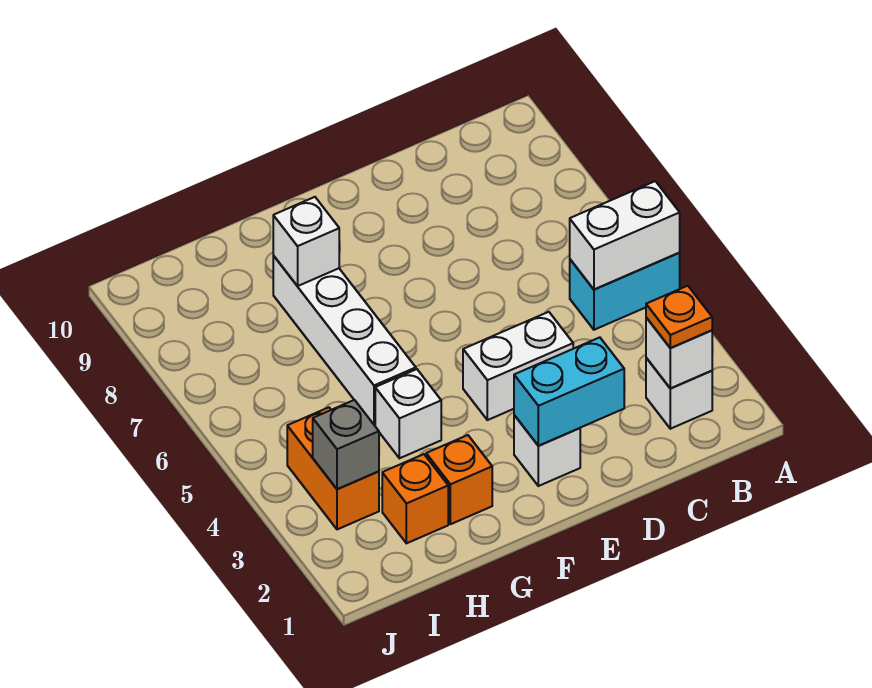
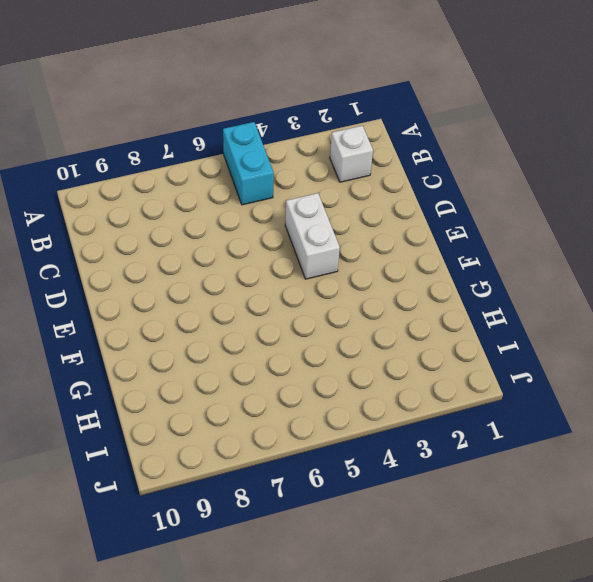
none -> white brick E2 level 1
none -> orange brick G2 level 1
none -> white brick G4 level 1

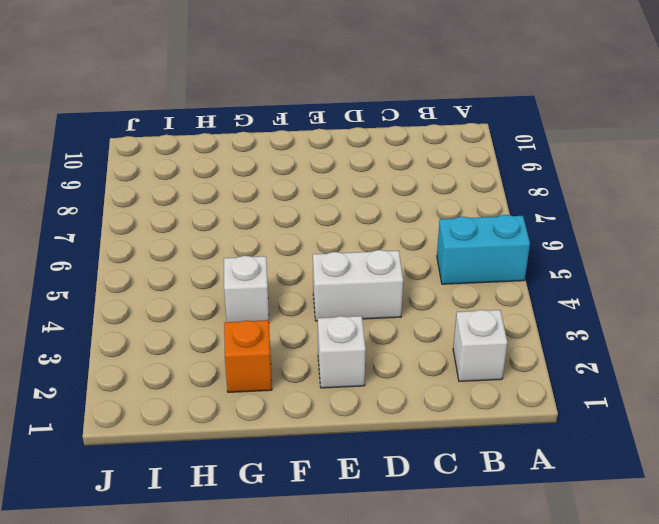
none -> white brick G5:G8 level 1
none -> orange brick H2 level 1
none -> orange brick I3:I4 level 1

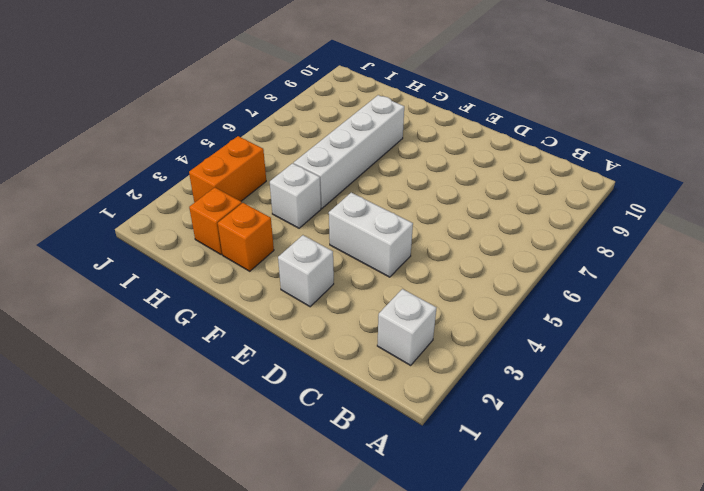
none -> cyan brick A5:B5 level 1
none -> white brick A5:B5 level 2
none -> white brick B2 level 2

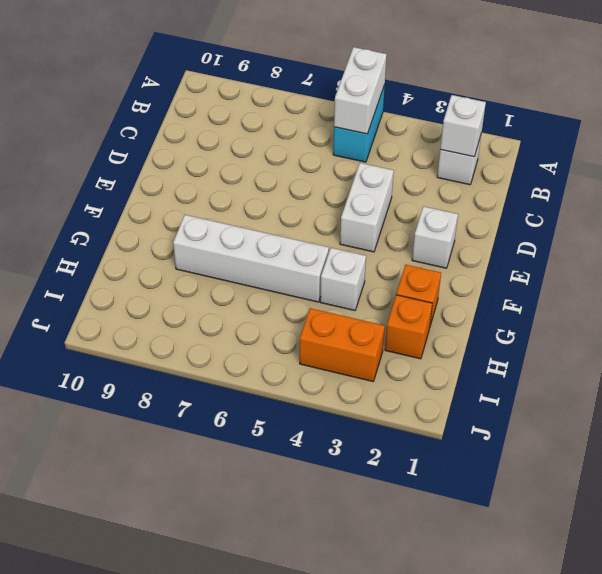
none -> cyan brick D2:E2 level 2
none -> white brick G8 level 2
none -> grey brick I3 level 2

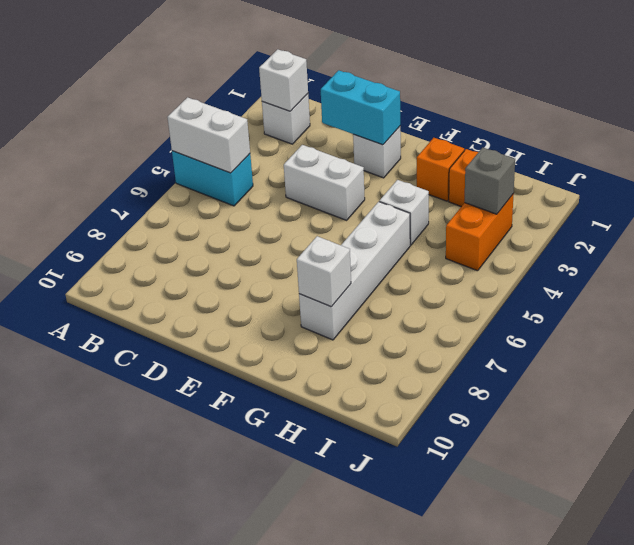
none -> orange plate B2 level 3

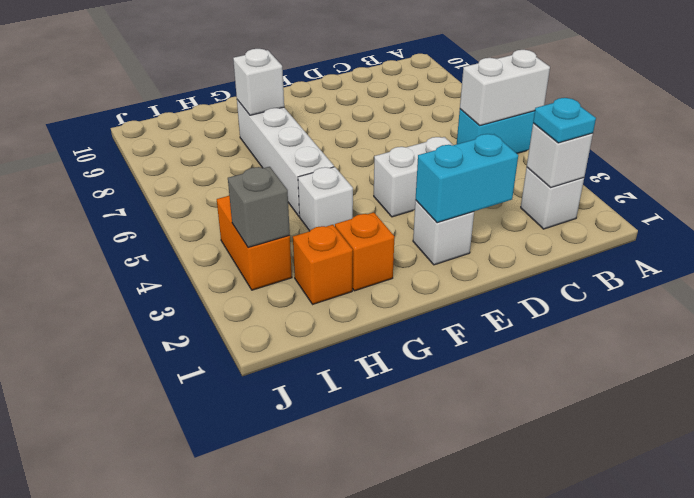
cyan plate B2 level 3 -> orange plate B2 level 3

